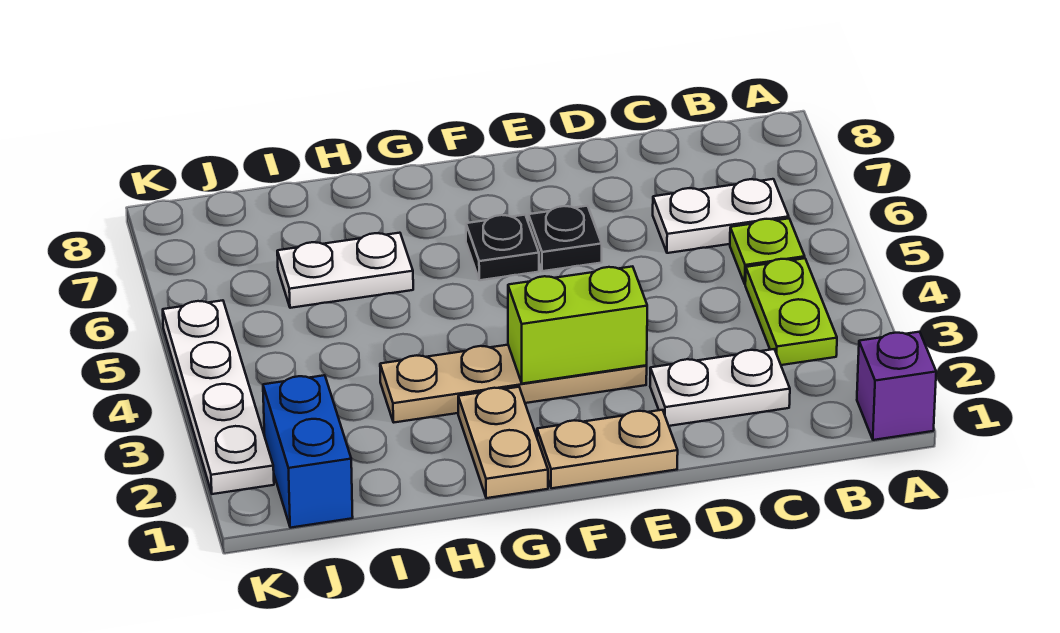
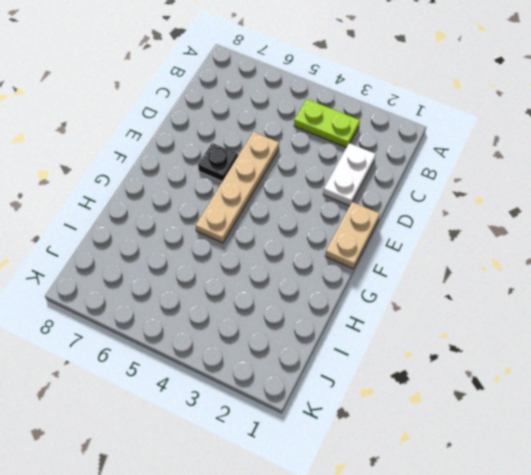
tan plate D5:G5 level 1 -> tan plate E3:H3 level 1
none -> purple brick A1 level 1
none -> lime plate B5 level 1
none -> white plate B6:C6 level 1

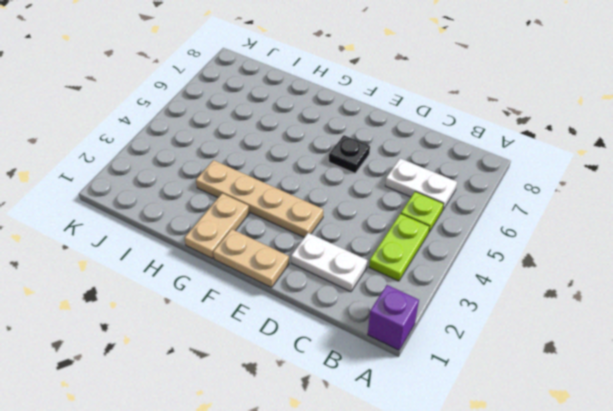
none -> black plate F6 level 1
none -> white plate H6:I6 level 1
none -> blue brick J1:J2 level 1

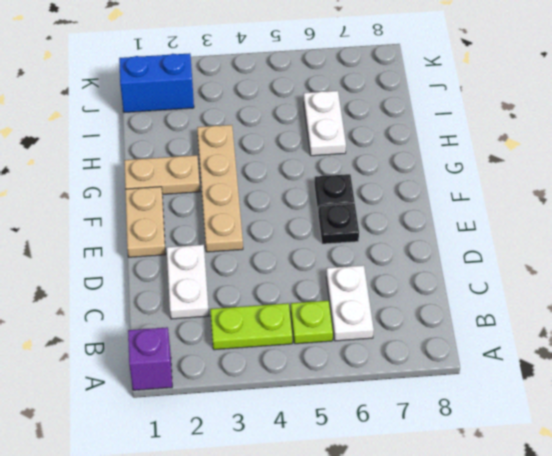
none -> white plate K2:K5 level 1
none -> lime brick E3:F3 level 2

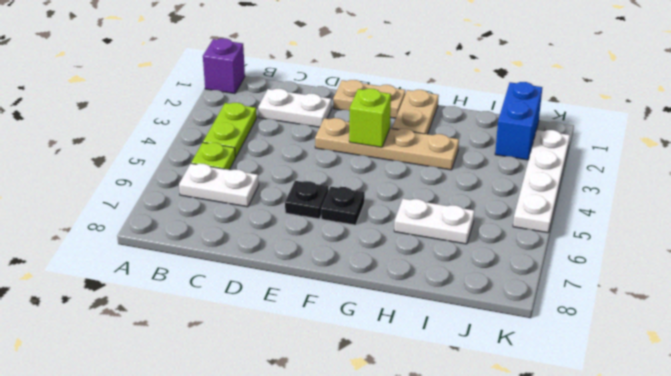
lime brick F3 level 2 -> lime brick E3:F3 level 2

